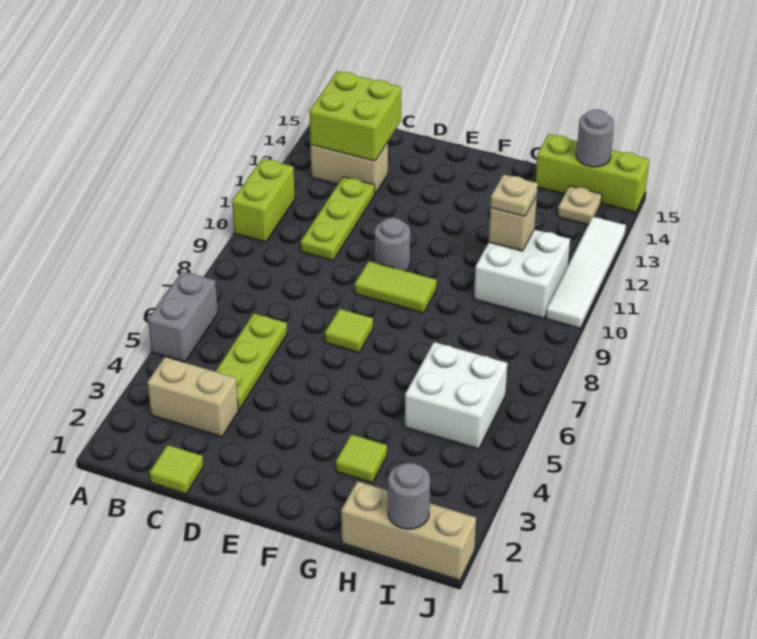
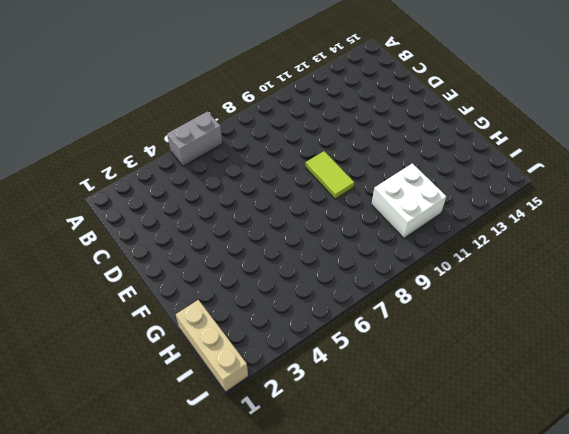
none -> lime brick A10:A11 level 1
none -> tan brick B3:C3 level 1
none -> tan brick B13:C13 level 1

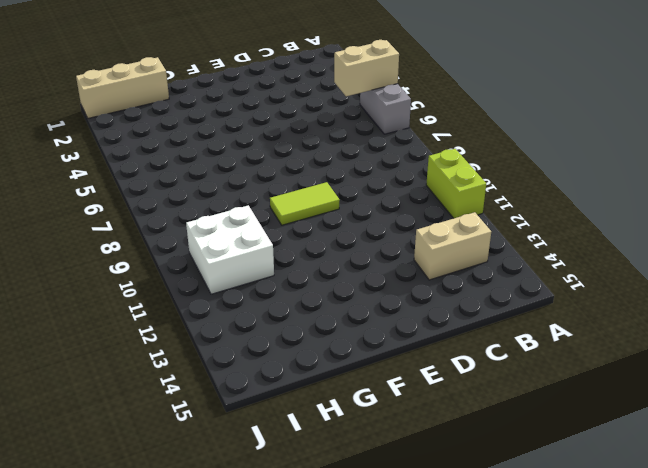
tan brick A5:B5 level 2 -> tan brick B3:C3 level 1
none -> lime tile C1 level 1
none -> lime plate C4:C6 level 1
none -> lime plate C10:C12 level 1

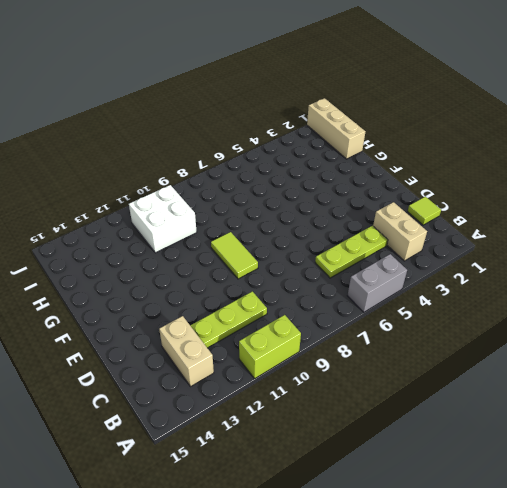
none -> lime tile E7 level 1
none -> grey round brick E10 level 1
none -> lime tile G3 level 1

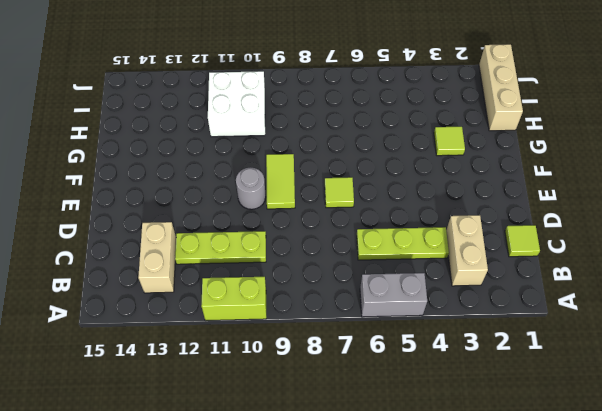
none -> white brick H5:I6 level 1
none -> lime brick H15:J15 level 1
none -> tan plate I14 level 1

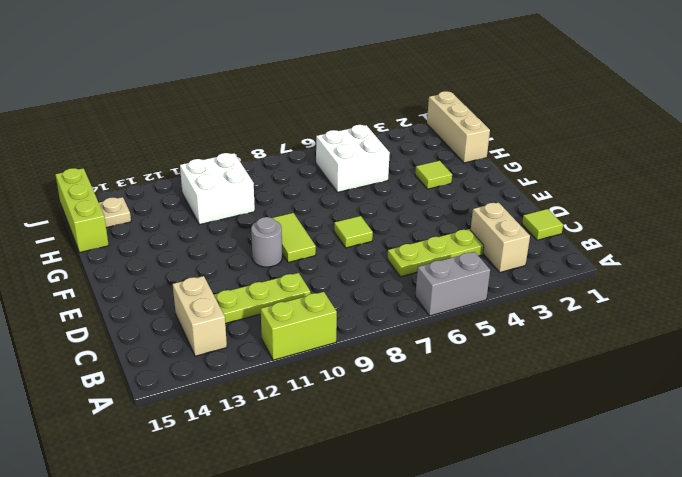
none -> white tile J10:J13 level 1
none -> lime brick B13:C14 level 2
none -> tan brick H11 level 2

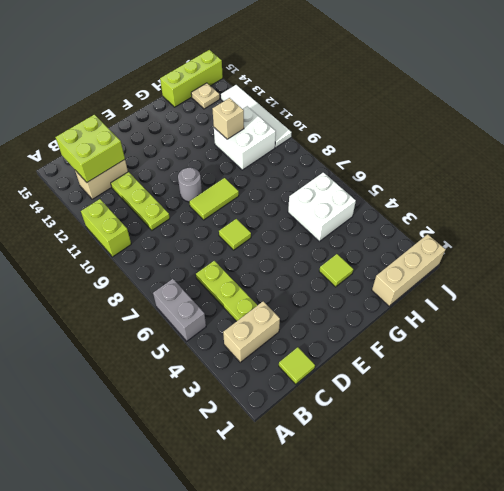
none -> grey round brick I1 level 2
none -> grey round brick I15 level 2
none -> tan plate H11 level 3

